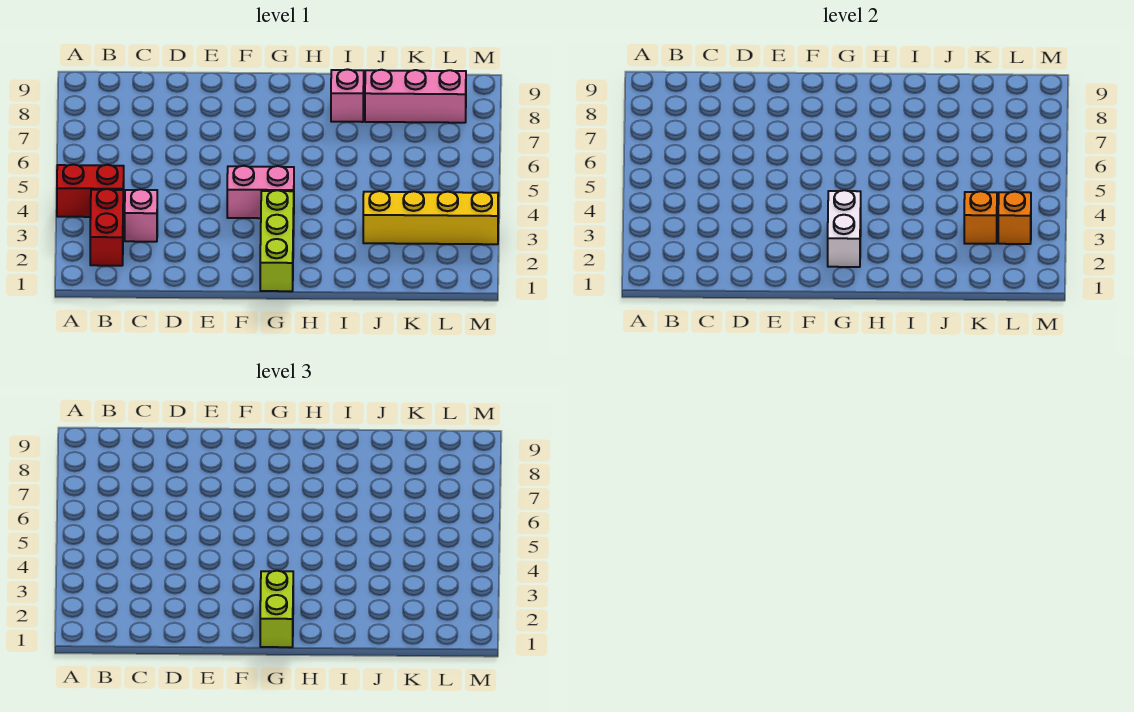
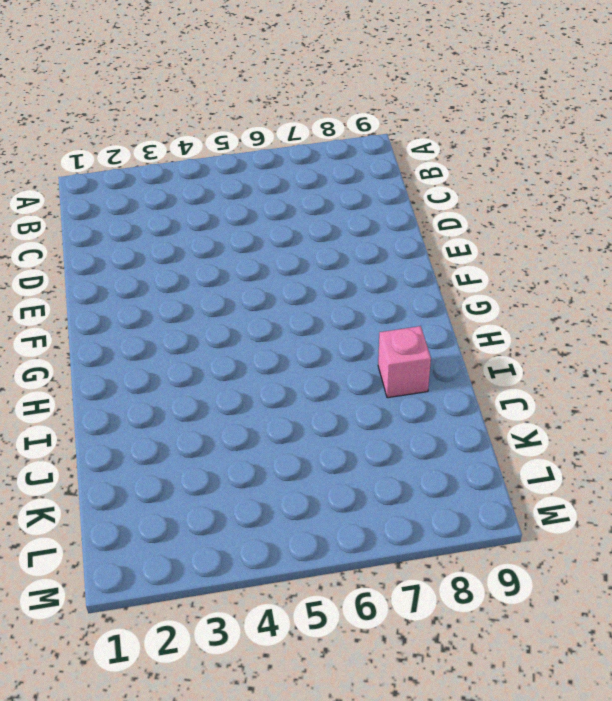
none -> red brick A4:B4 level 1
none -> red brick B2:B3 level 1
none -> pink brick C3 level 1

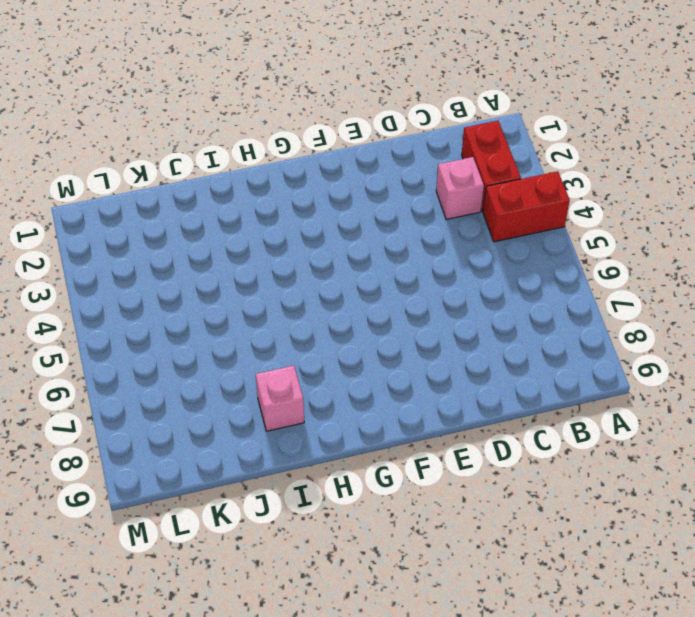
none -> pink brick F4:G4 level 1
none -> lime brick G1:G3 level 1
none -> yellow brick J3:M3 level 1

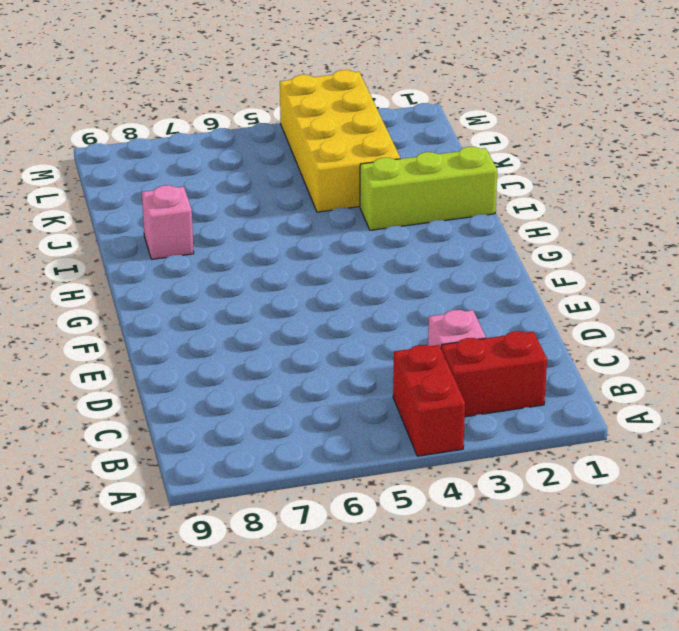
lime brick I1:I3 level 1 -> lime brick G1:G3 level 1
yellow brick J3:M4 level 1 -> yellow brick J3:M3 level 1
none -> pink brick F4:G4 level 1
none -> pink brick J8:L8 level 1
none -> white brick G2:G3 level 2

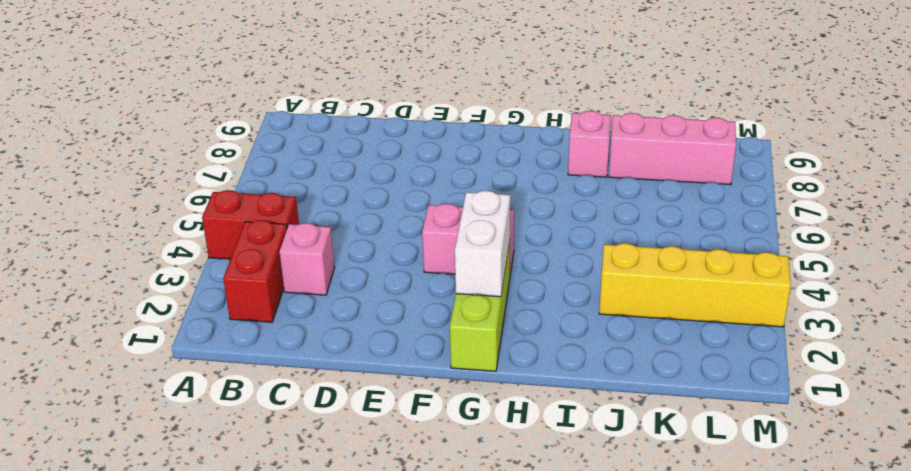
none -> orange brick K3 level 2
none -> orange brick L3 level 2
none -> lime brick G1:G2 level 3

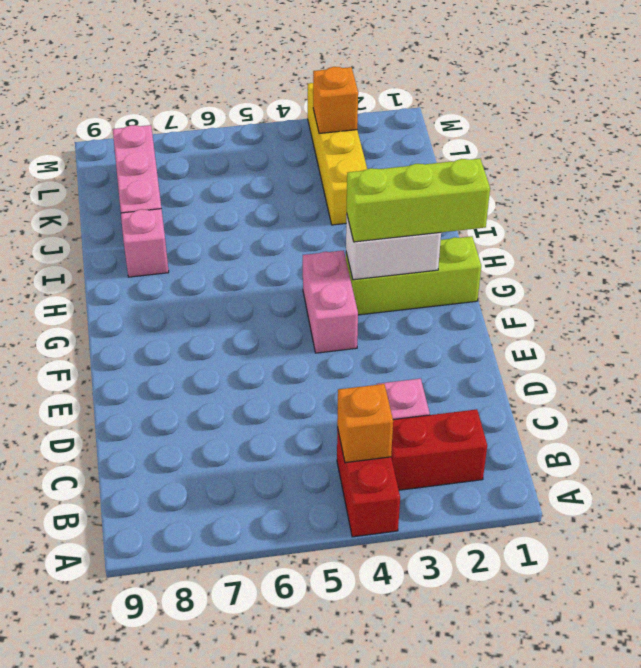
orange brick B4 level 2 -> orange brick K3 level 2
lime brick G1:G3 level 3 -> lime brick G1:G2 level 3

